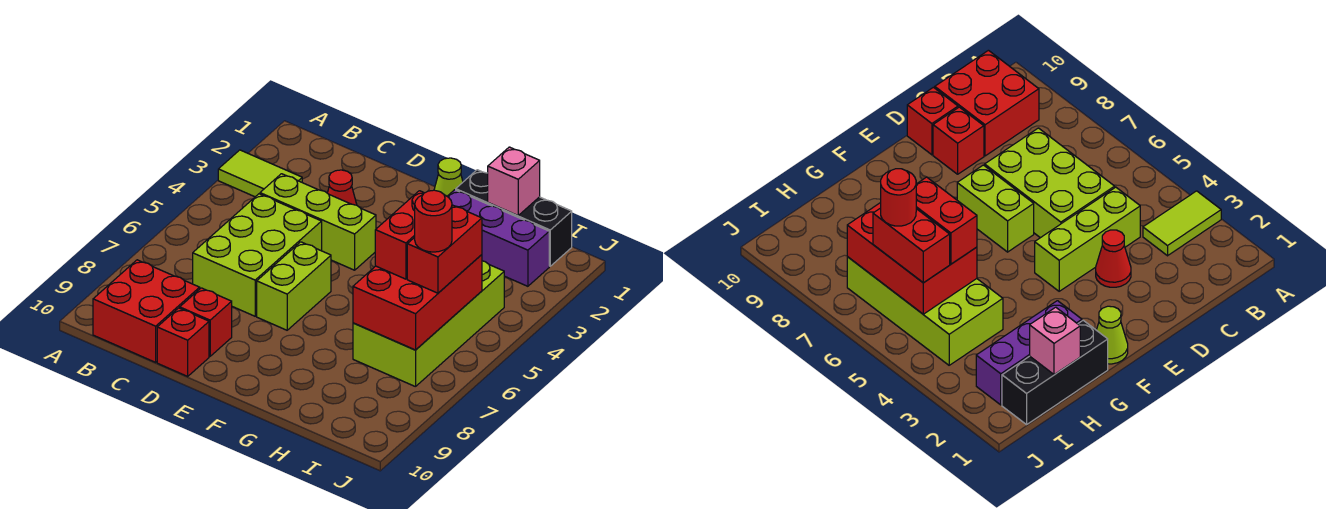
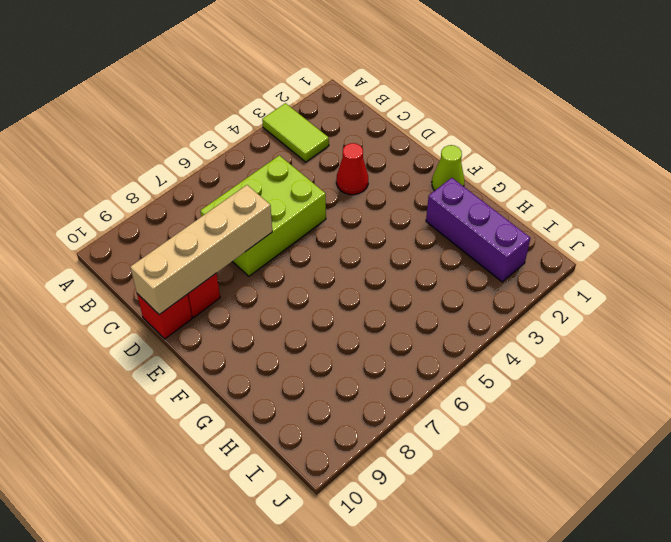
tan brick D7:D10 level 2 -> none
none -> red brick B9:C10 level 1
none -> lime brick C4:E4 level 1
none -> lime brick E6:E7 level 1

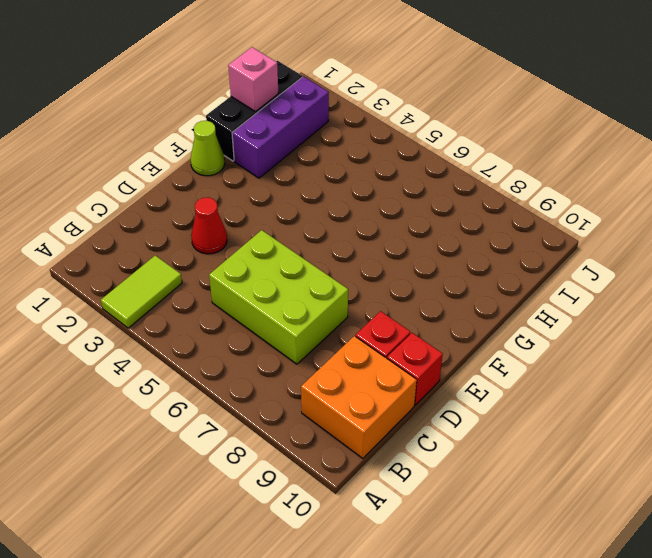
orange brick B9:C10 level 1 -> red brick B9:C10 level 1
none -> lime brick C4:E4 level 1
none -> lime brick E6:E7 level 1
none -> lime brick H4:I7 level 1

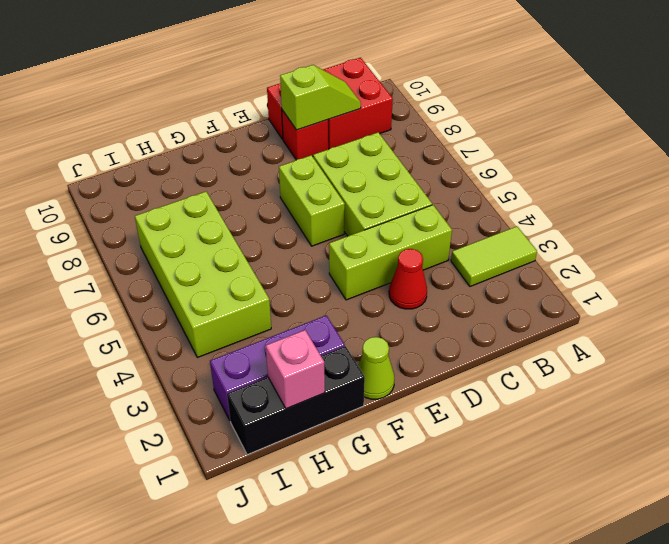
lime slope C9:D9 level 2 top D -> none
none -> red brick H5:I7 level 2
none -> red brick H5:H6 level 3
none -> red brick I5:I6 level 3

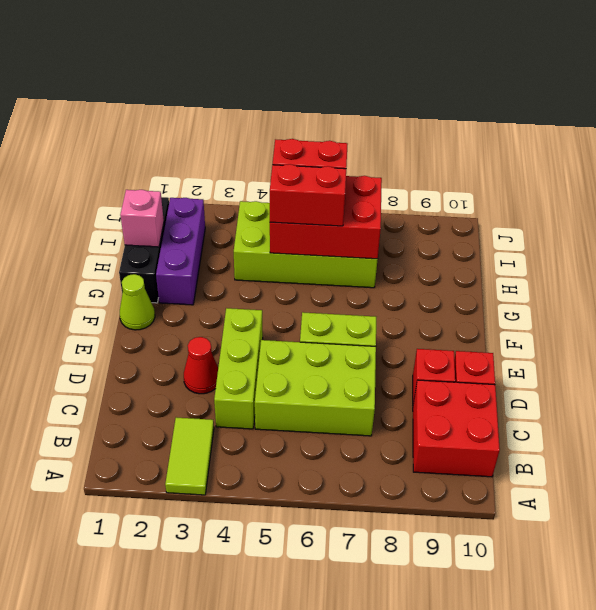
none -> red round brick I6 level 4

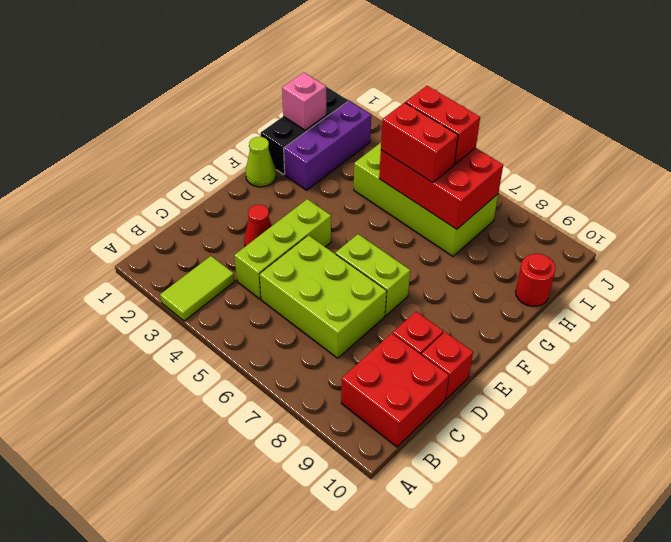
red round brick H10 level 1 -> red round brick I6 level 4

